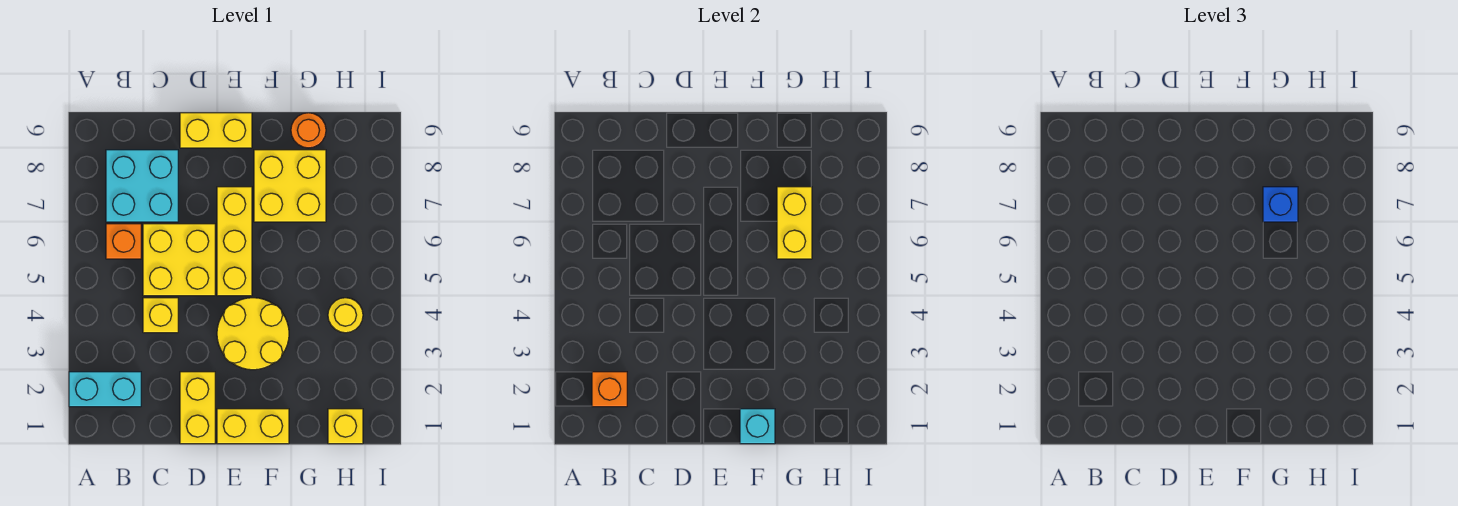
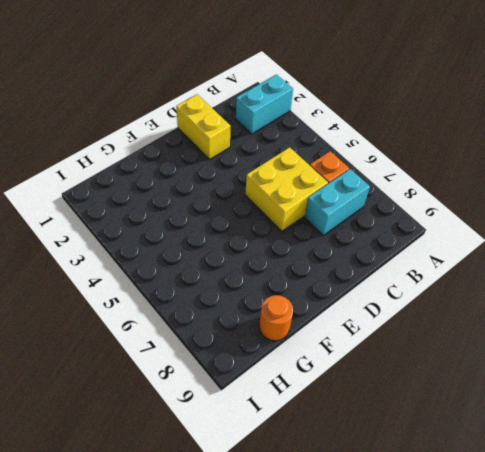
cyan brick B7:C7 level 1 -> cyan brick B7:C8 level 1
none -> yellow brick C4 level 1
none -> yellow brick D9:E9 level 1
none -> yellow brick E1:F1 level 1

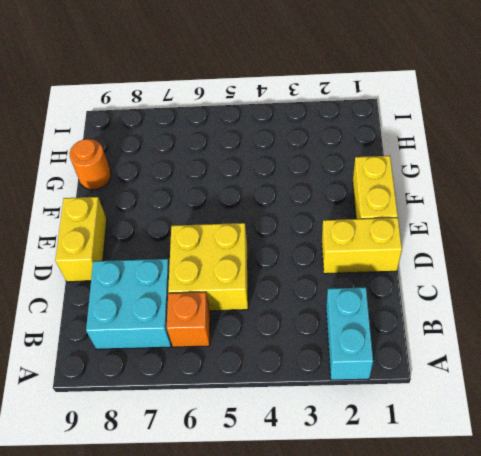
none -> yellow brick C4 level 1
none -> yellow round brick E3:F4 level 1
none -> yellow brick E5:E7 level 1

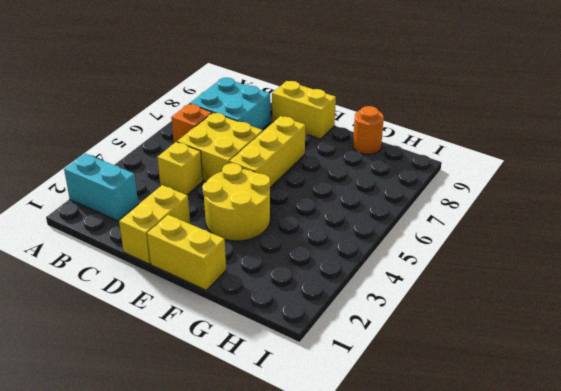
none -> yellow brick F7:G8 level 1
none -> yellow brick H1 level 1
none -> yellow round brick H4 level 1

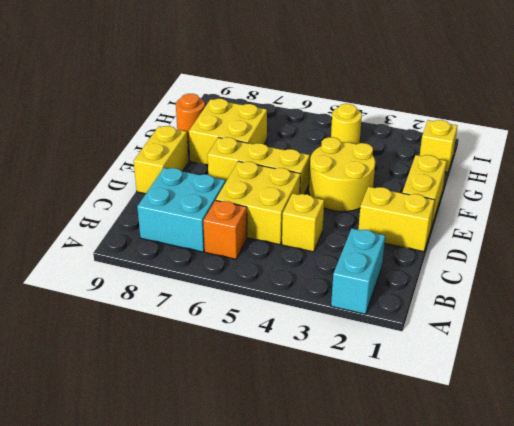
none -> orange brick B2 level 2
none -> cyan brick F1 level 2
none -> yellow brick G6:G7 level 2

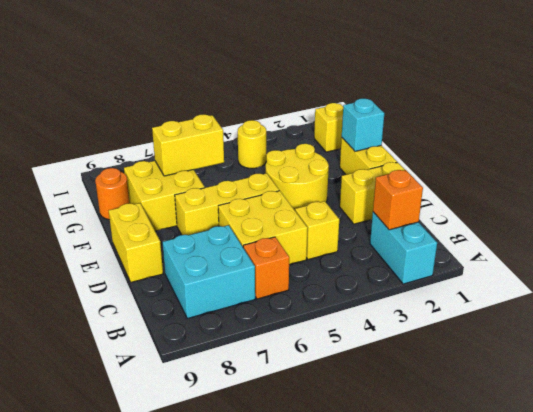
none -> blue brick G7 level 3

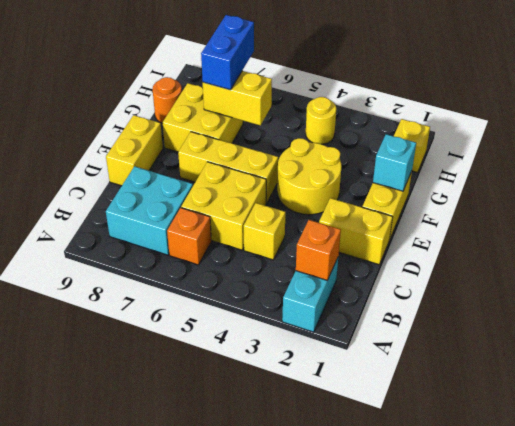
blue brick G7:H7 level 3 -> blue brick G7 level 3

